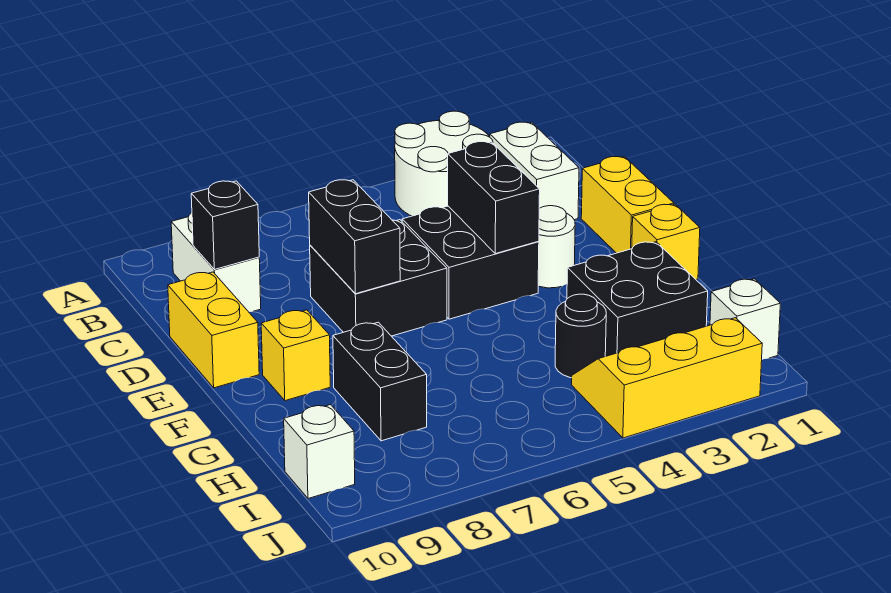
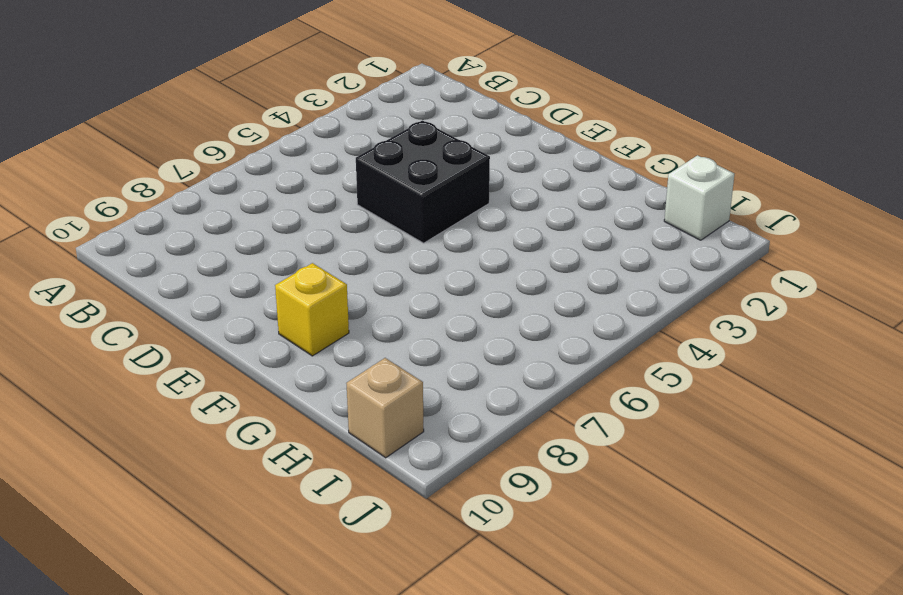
tan brick I10 level 1 -> white brick I10 level 1
none -> white round brick A3:B4 level 1
none -> white brick B2:C2 level 1
none -> white brick B9:C9 level 1

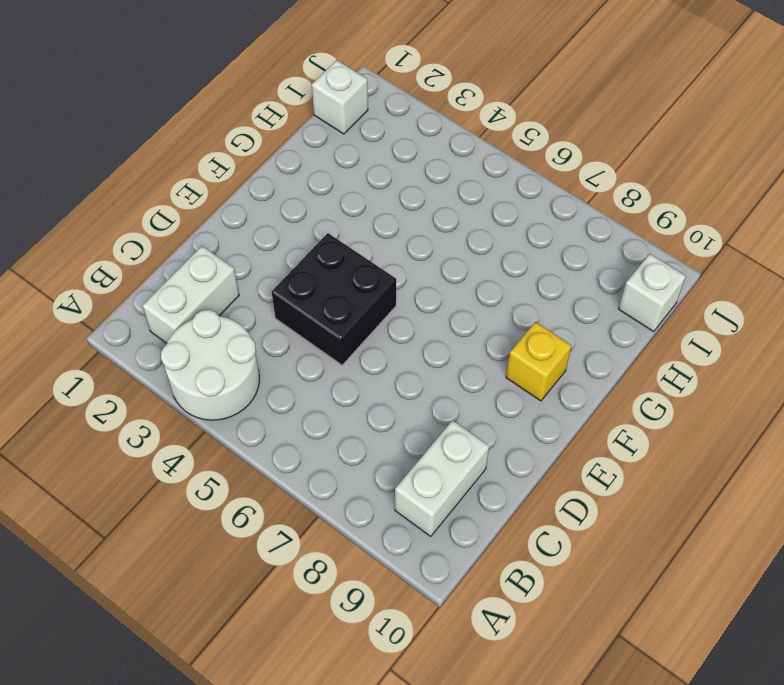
none -> yellow brick D1:E1 level 1
none -> black brick D6:E7 level 1
none -> yellow brick D10:E10 level 1

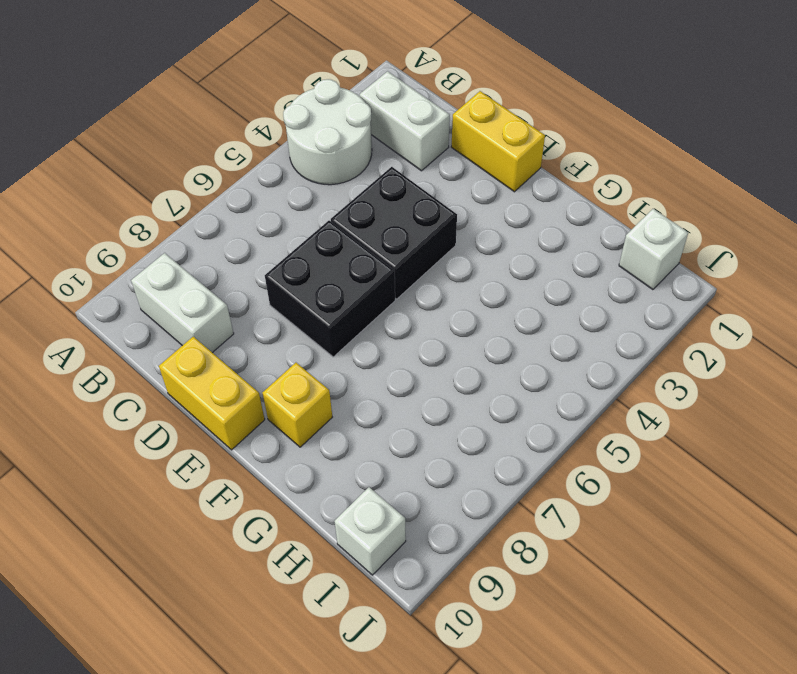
none -> white round brick E3 level 1
none -> yellow brick F1 level 1
none -> black brick G2:H3 level 1

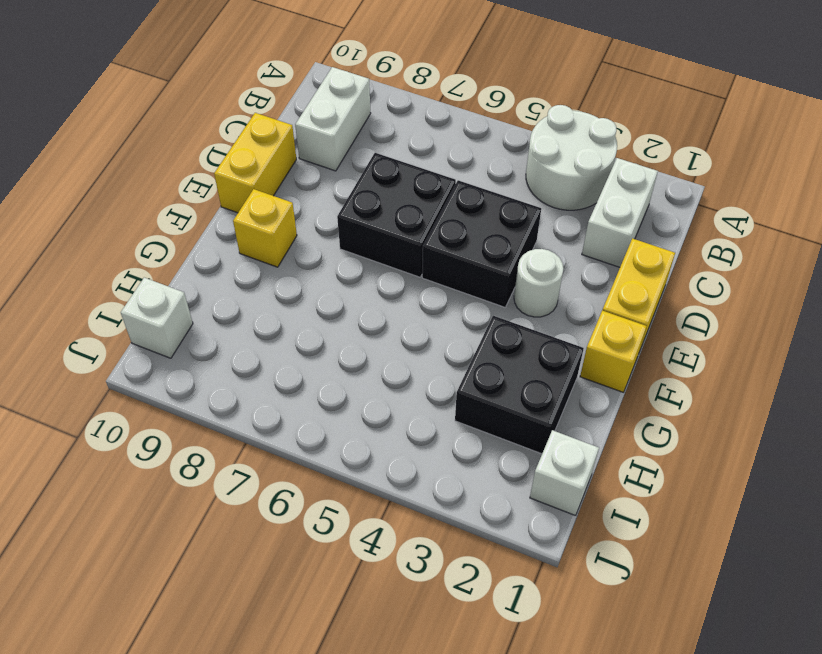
none -> black brick G8:H8 level 1
none -> black round brick H4 level 1
none -> yellow slope I2:J4 level 1 top J

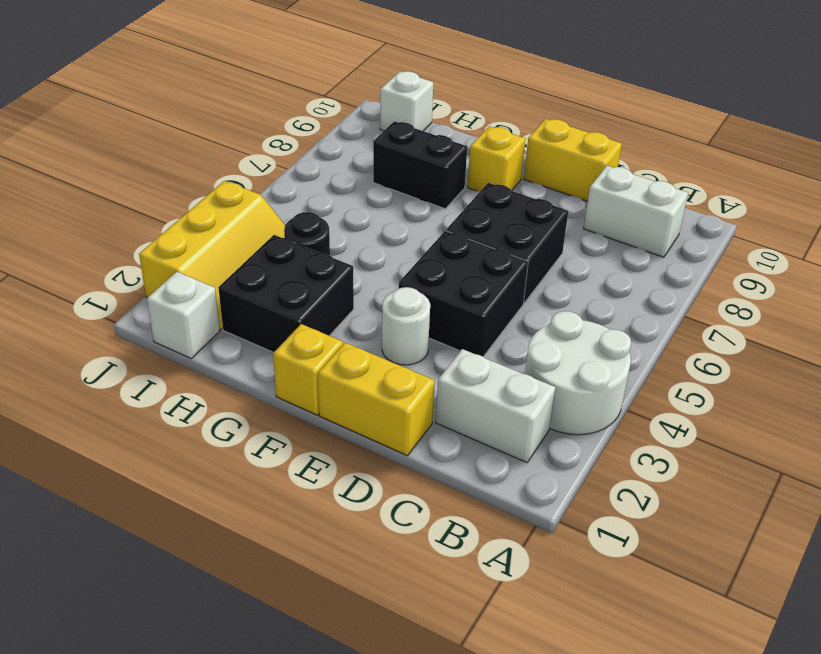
none -> black brick C9 level 2
none -> black brick D4:E4 level 2
none -> black brick D7:E7 level 2

